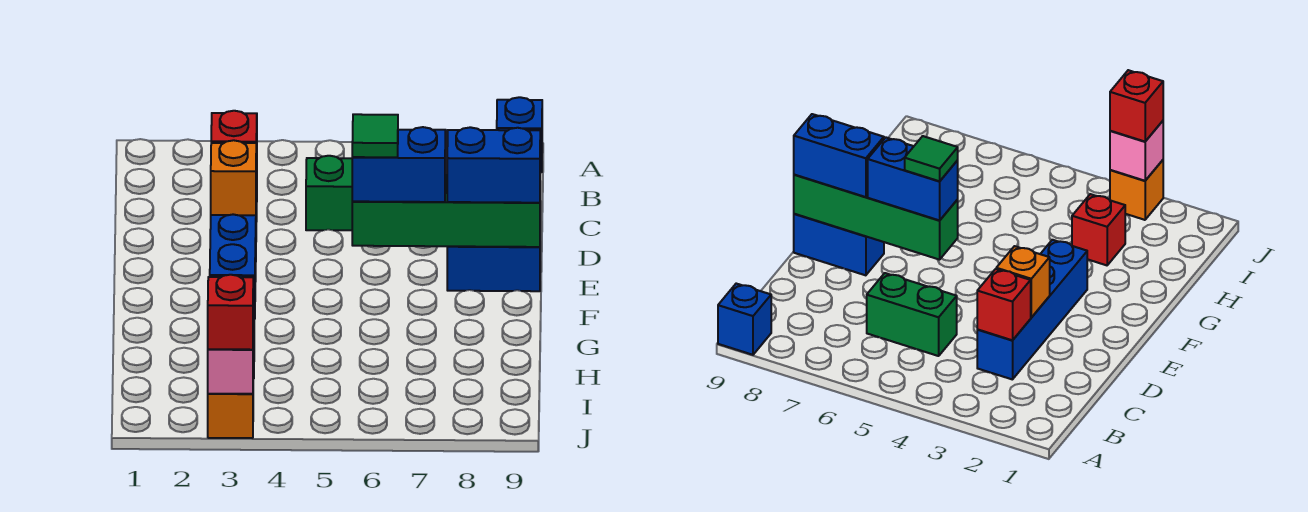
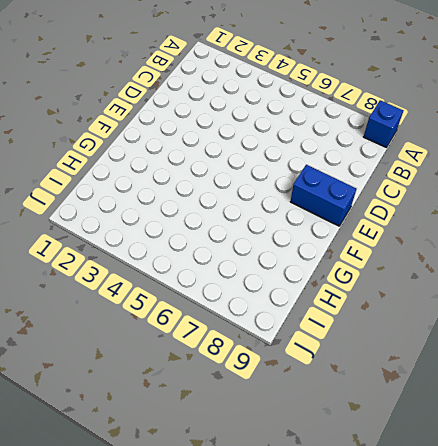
none -> blue brick C3:F3 level 1
none -> green brick C5:C6 level 1
none -> red brick H3 level 1

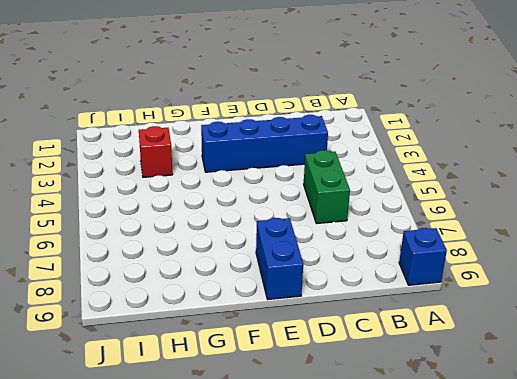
none -> orange brick J3 level 1
none -> red brick C3 level 2
none -> orange brick D3 level 2

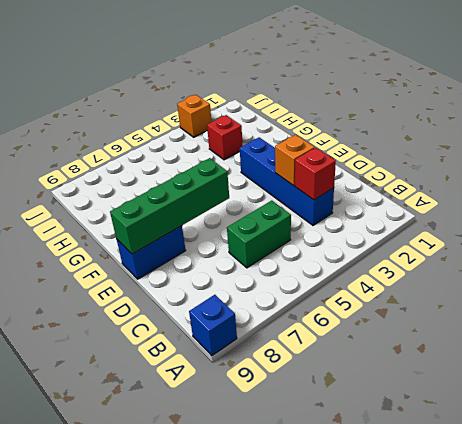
none -> pink brick J3 level 2
none -> blue brick E6:E7 level 3
none -> blue brick E8:E9 level 3

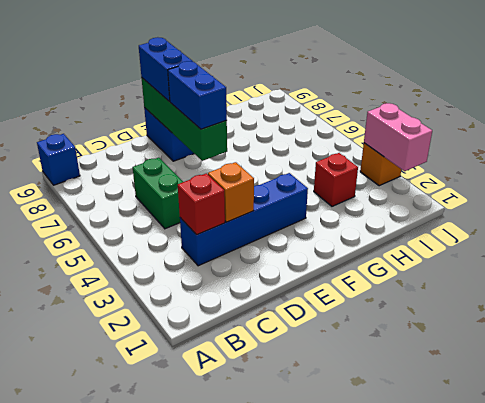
pink brick J2:J3 level 2 -> pink brick J3 level 2
none -> red brick J3 level 3
none -> green tile E6 level 4

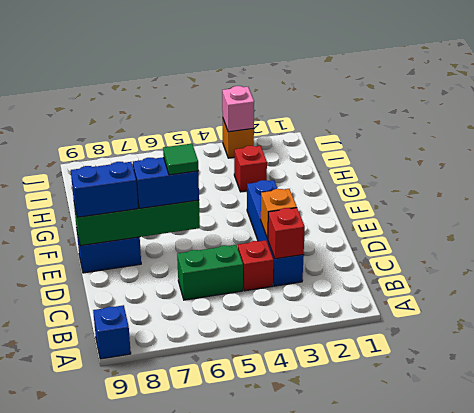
red brick C4 level 1 -> red brick J3 level 3

